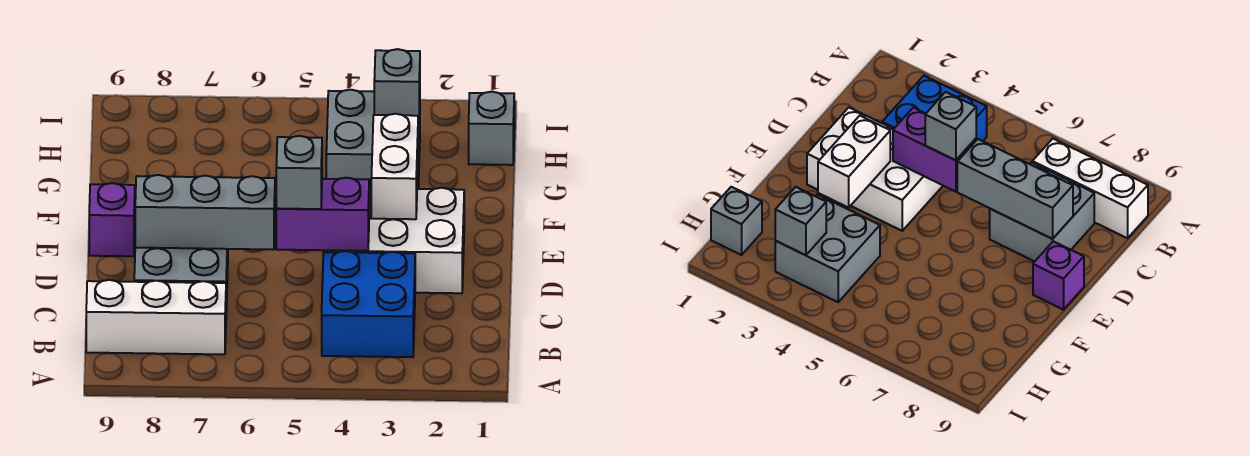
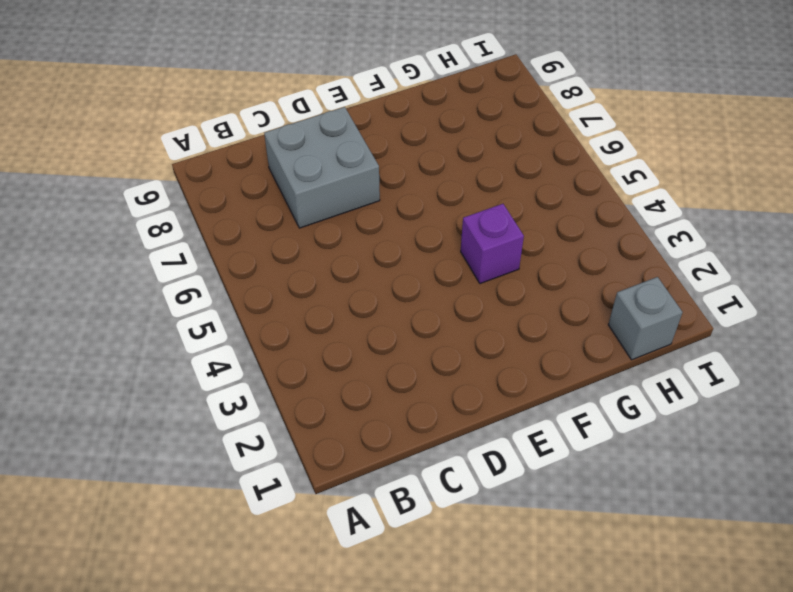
purple brick F4 level 1 -> purple brick E9 level 1
none -> blue brick B3:C4 level 1
none -> white brick B7:B9 level 1
none -> white brick D2:E4 level 1

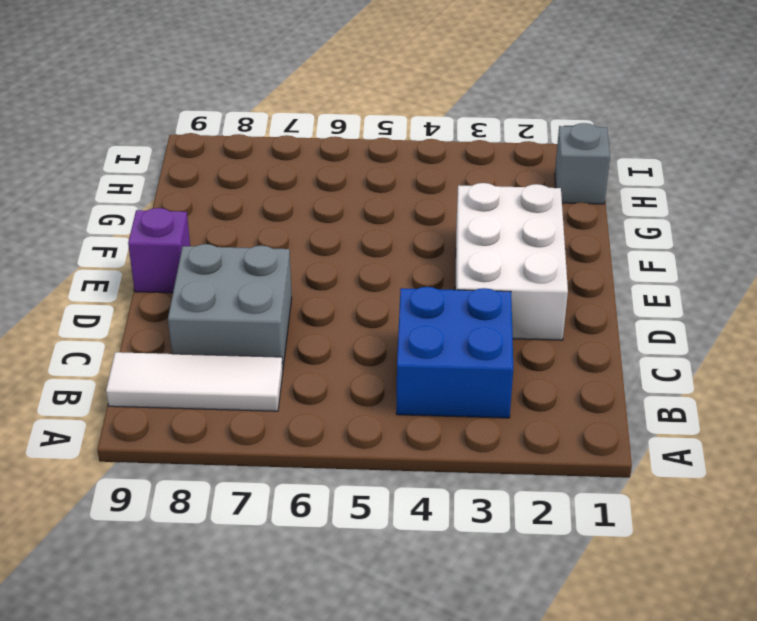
white tile B7:B9 level 1 -> white brick B7:B9 level 1
white brick D2:F3 level 1 -> white brick D2:E4 level 1
none -> grey brick G3:H4 level 1
none -> purple brick D4:D5 level 2
none -> grey brick D6:D8 level 2

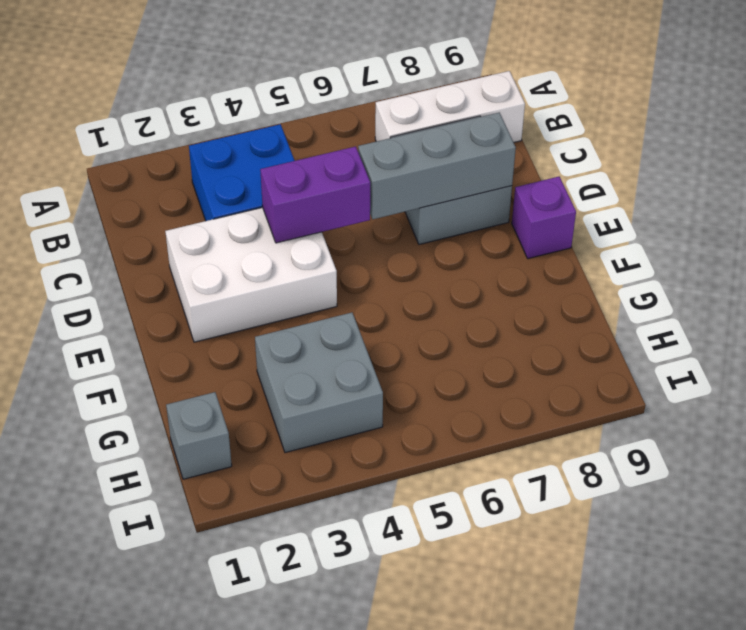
none -> white brick E3:F3 level 2
none -> grey brick H3 level 2
none -> grey brick D5 level 3

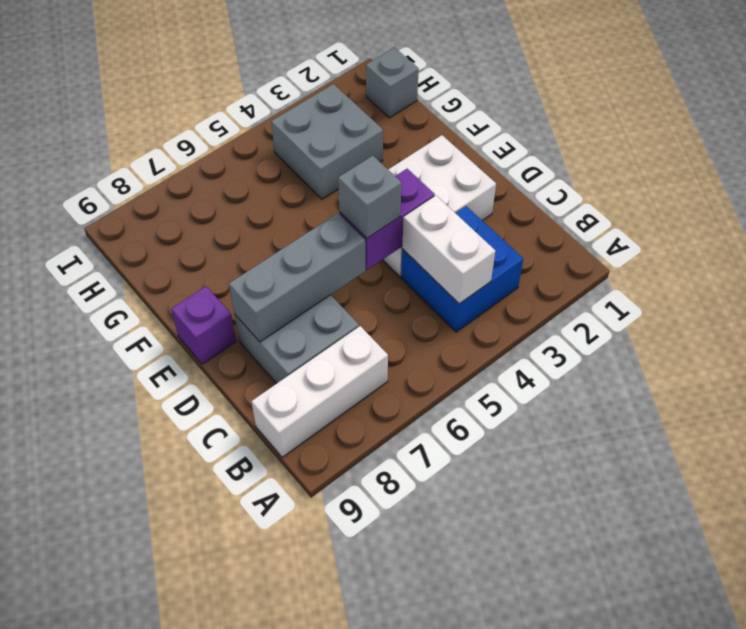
white brick B4:C4 level 2 -> white brick E3:F3 level 2
none -> grey brick H3 level 2

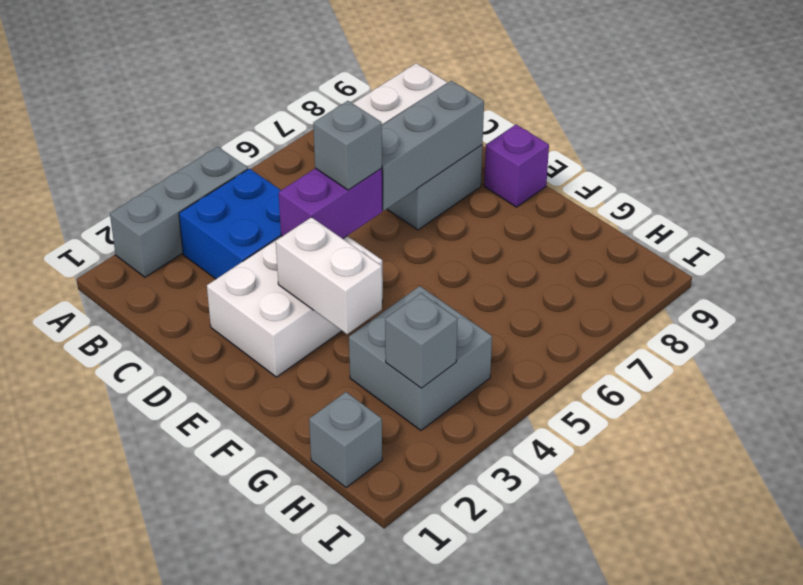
grey brick A2:A4 level 1 -> none

